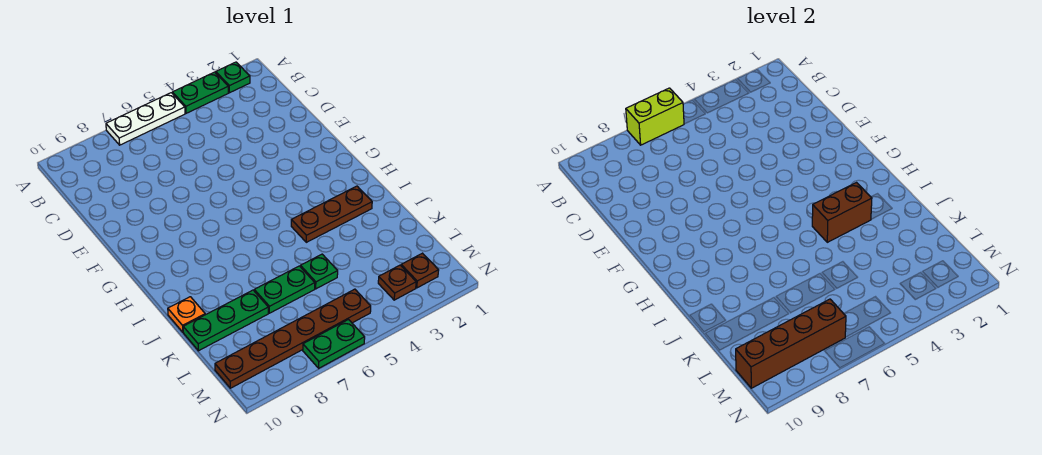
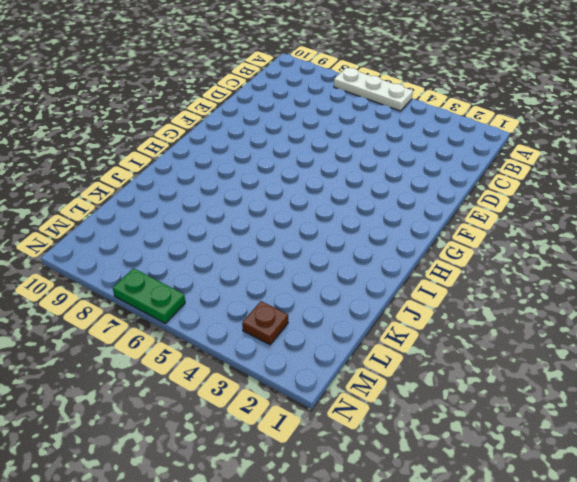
none -> green plate A2 level 1
none -> green plate A3:A4 level 1
none -> brown plate I2:I4 level 1

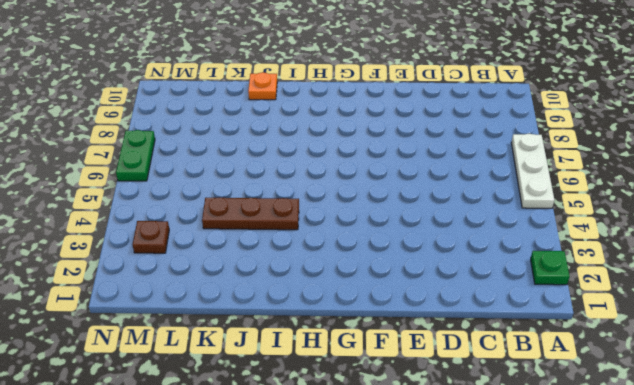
brown plate I4:K4 level 1 -> brown plate I2:I4 level 1
none -> green plate A3:A4 level 1
none -> green plate K5 level 1
none -> green plate K6:K7 level 1

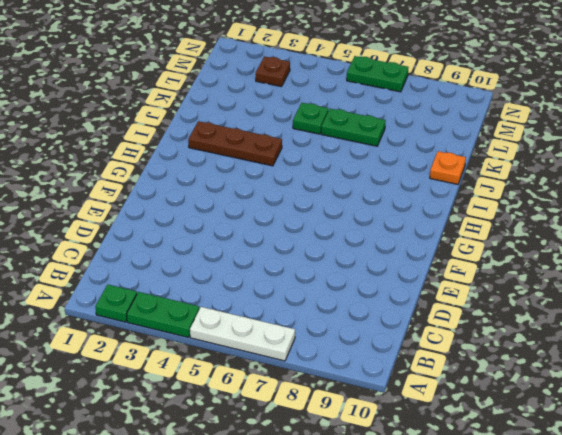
none -> green plate K8:K10 level 1
none -> brown plate M2 level 1
none -> brown plate M5:M10 level 1

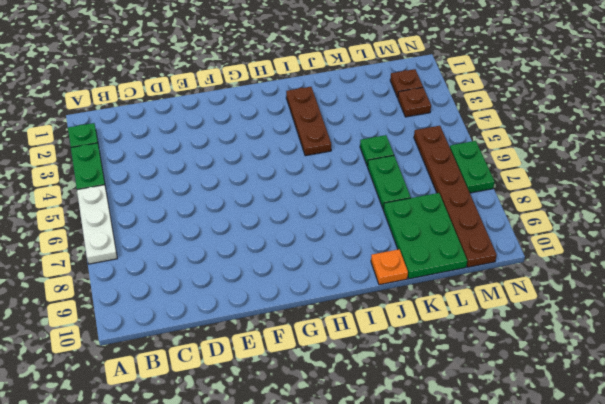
green plate K8:L10 level 1 -> green plate K8:K10 level 1
none -> lime brick A6:A7 level 2
none -> brown brick I3:I4 level 2
none -> brown brick M7:M10 level 2

